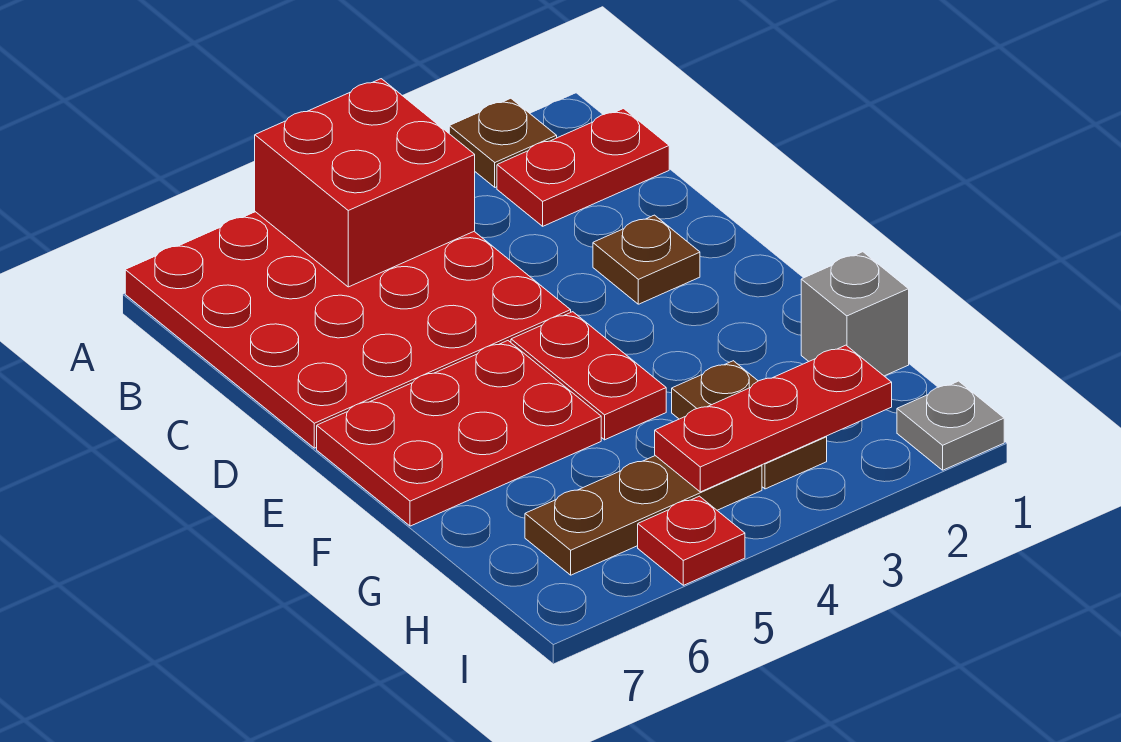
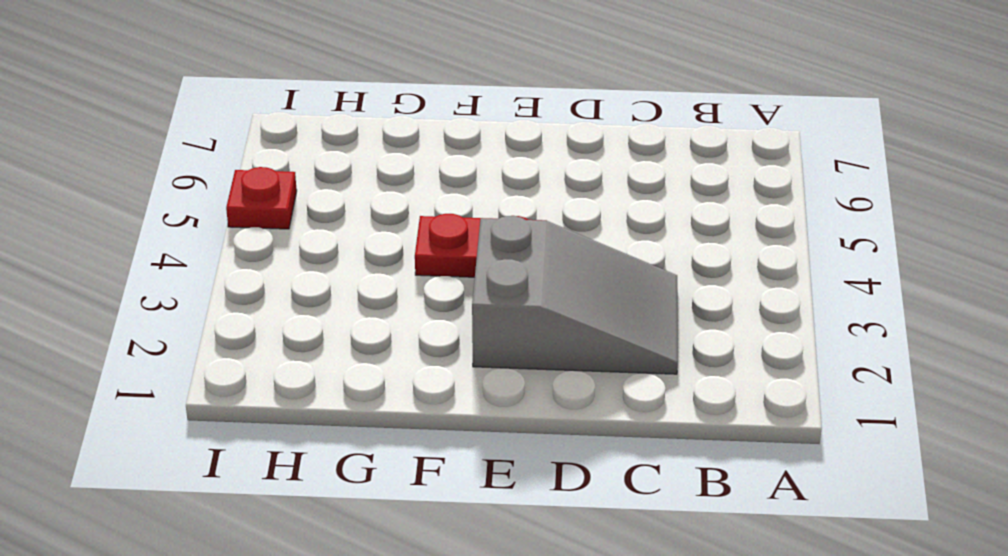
grey slope C2:E3 level 1 top E -> brown plate D2 level 1
none -> brown plate A2 level 1
none -> red plate A4:D7 level 1
none -> red plate B1:B2 level 1

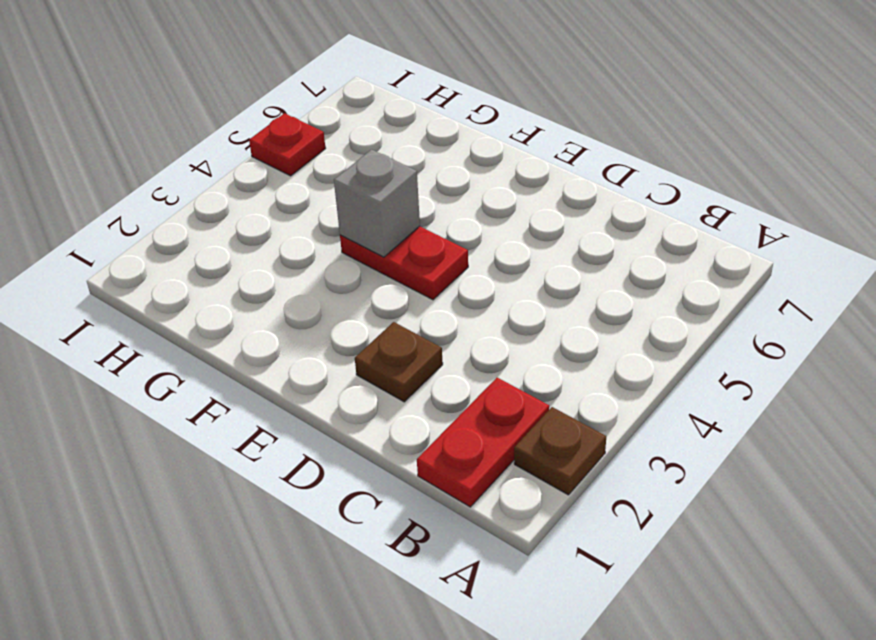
grey brick F4 level 2 -> grey brick G1 level 1
none -> red plate A4:D7 level 1
none -> red plate E5:F7 level 1
none -> brown plate G3:H3 level 1

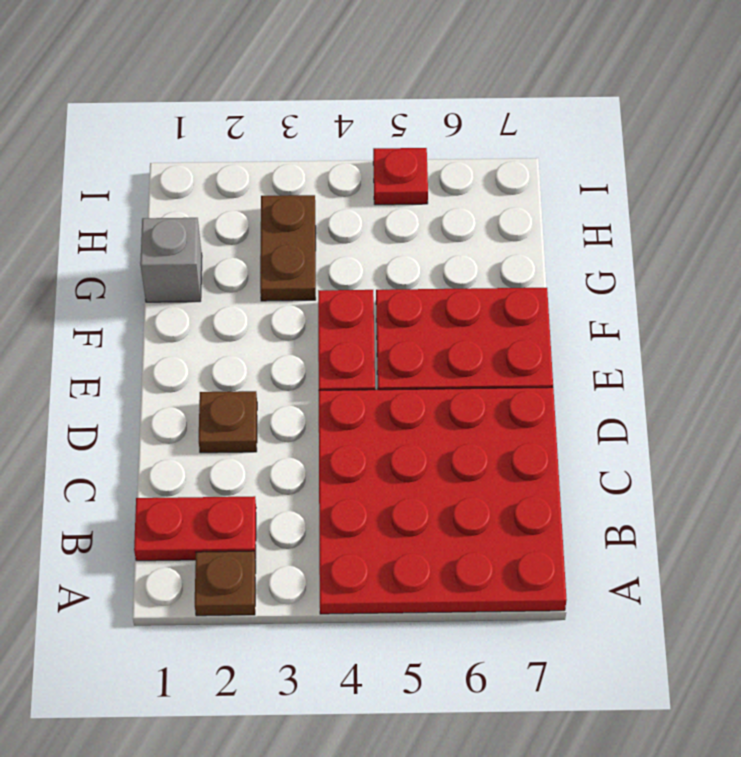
none -> brown plate H4:H6 level 1
none -> grey plate I1 level 1
none -> red brick A4:B5 level 2

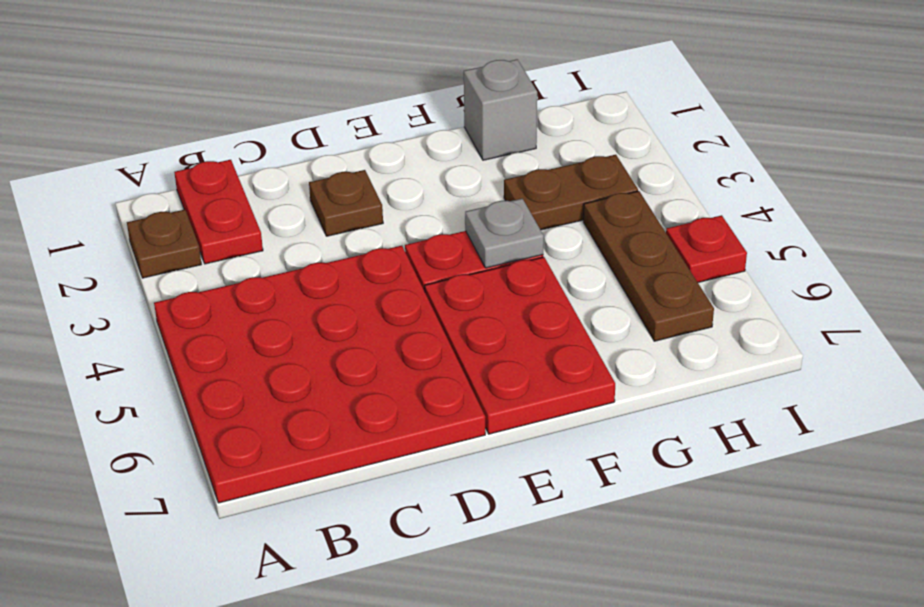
grey plate F4 level 2 -> grey plate I1 level 1
none -> red brick A4:B5 level 2
none -> red plate H2:H4 level 2

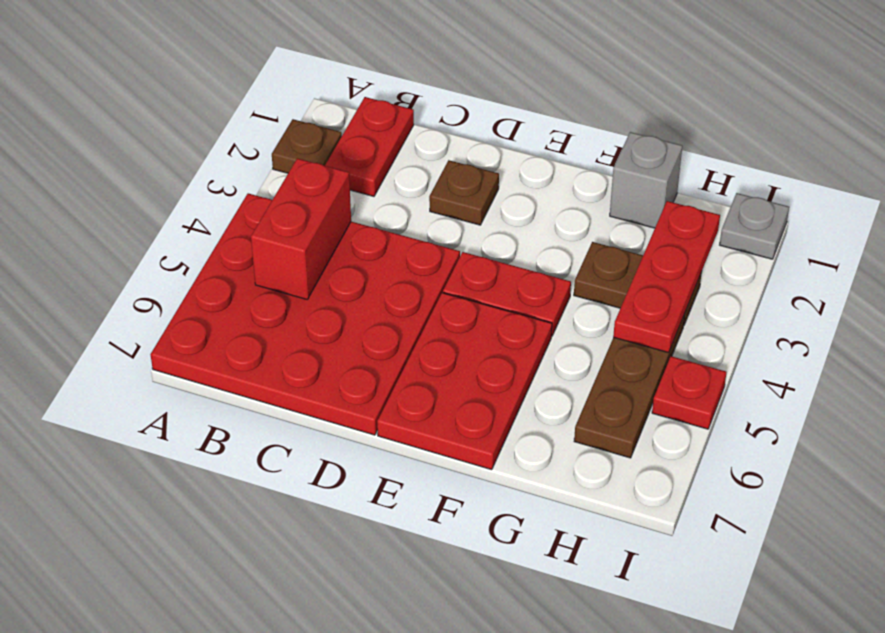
red brick B4:B5 level 2 -> red brick A4:B5 level 2

